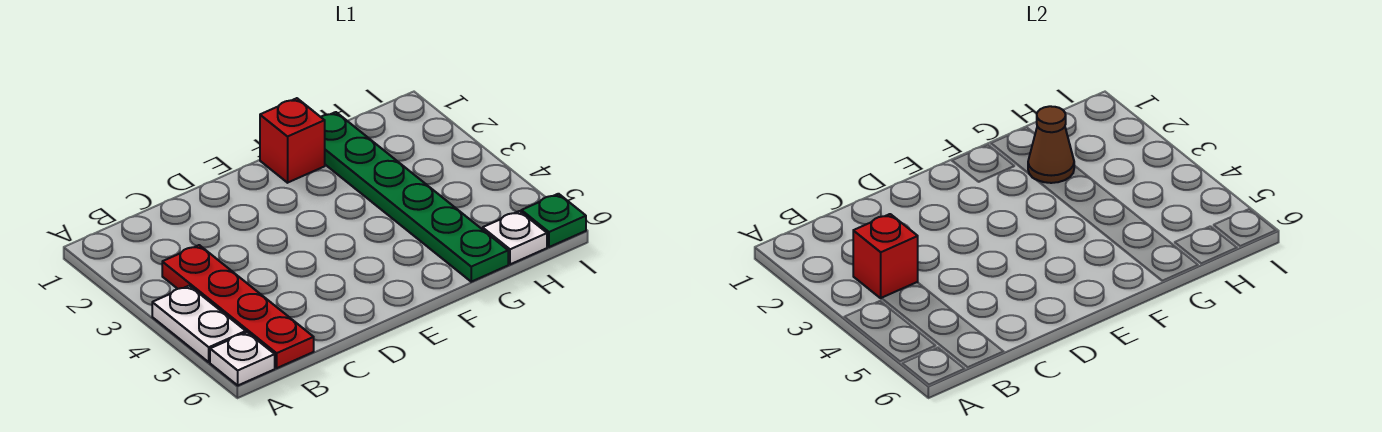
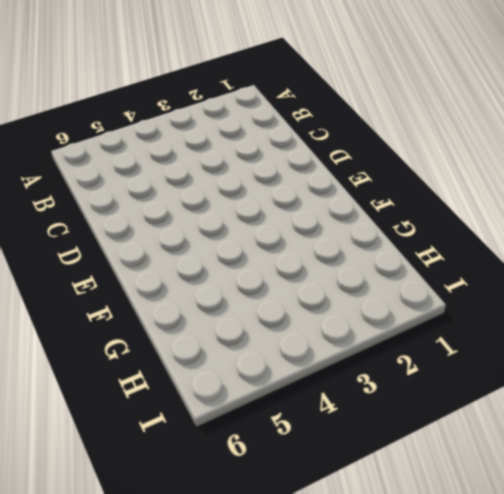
none -> white plate A4:A5 level 1
none -> white plate A6 level 1

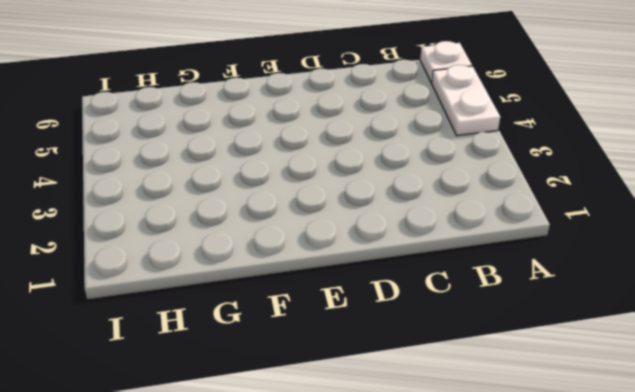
none -> red plate B3:B6 level 1
none -> red brick F1 level 1

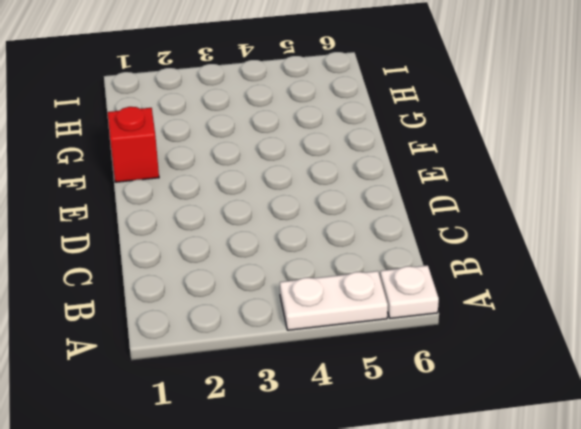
none -> red plate B3:B6 level 1
none -> green plate G1:G6 level 1

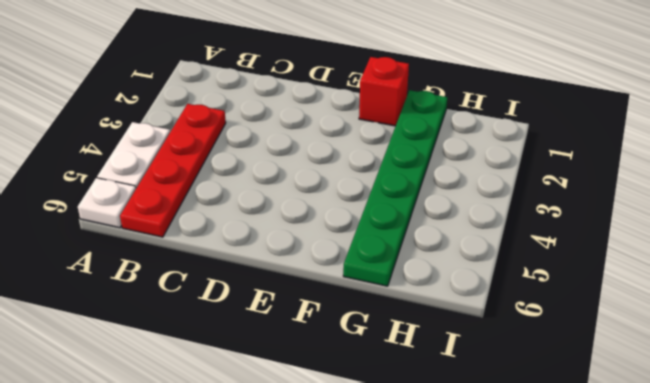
none -> white plate H6 level 1
none -> green plate I6 level 1

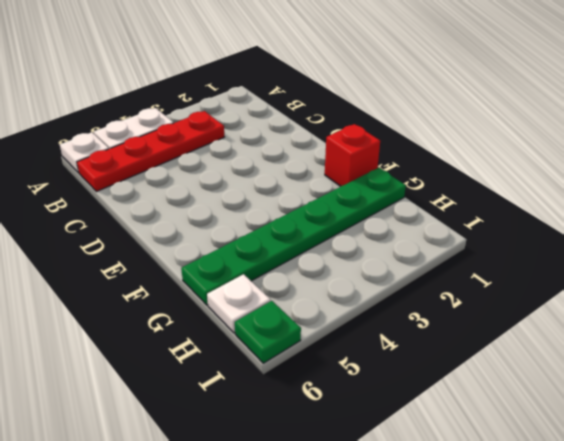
none -> red brick B3 level 2
none -> brown cone G2 level 2

